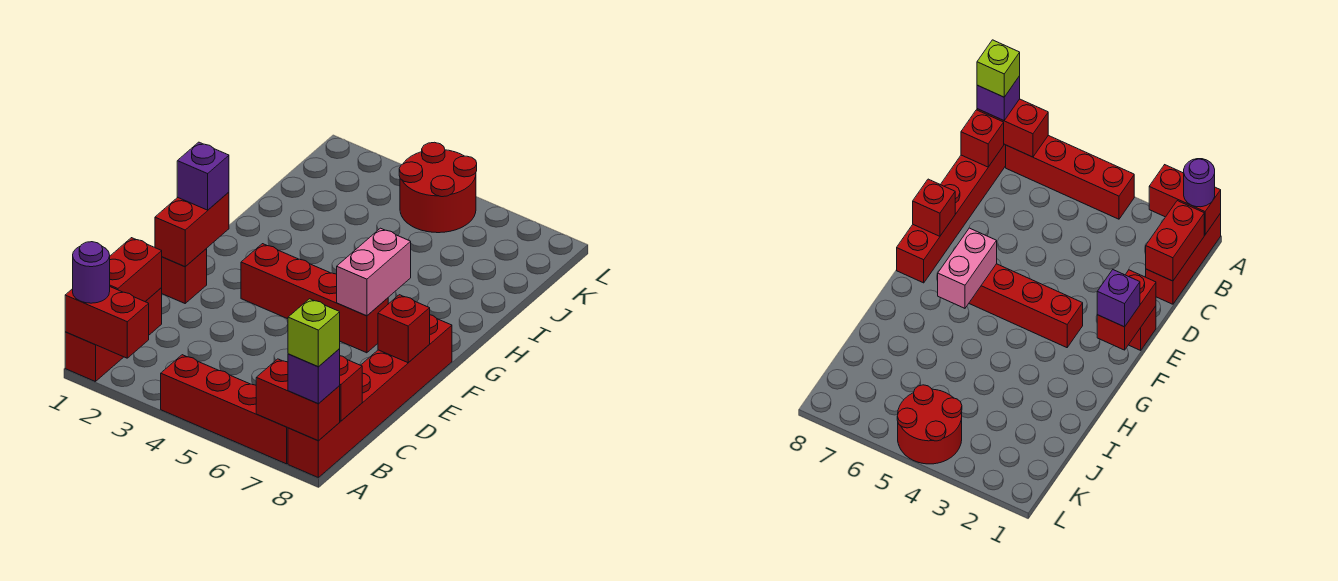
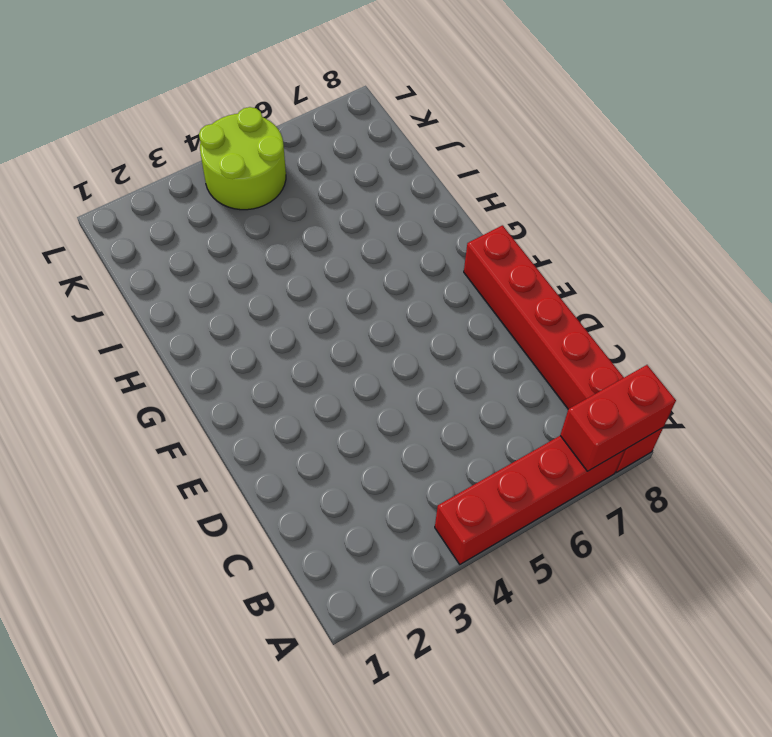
lime round brick K4:L5 level 1 -> red round brick K4:L5 level 1
none -> red brick A1:C1 level 1
none -> red brick E1 level 1
none -> red brick F3:F6 level 1

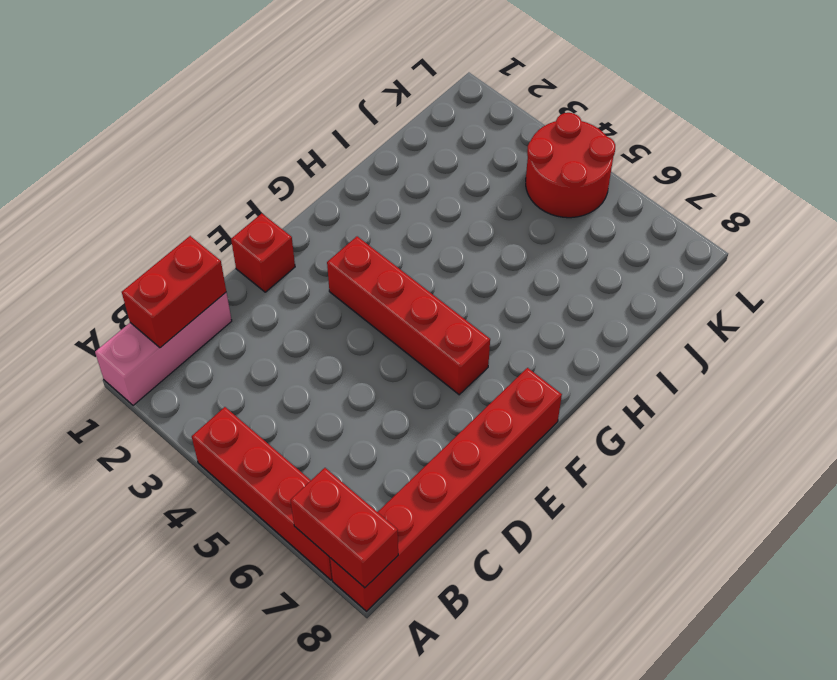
pink brick A1:C1 level 1 -> red brick A1:C1 level 1
none -> red brick A1:A2 level 2
none -> red brick B8 level 2
none -> red brick E1:F1 level 2

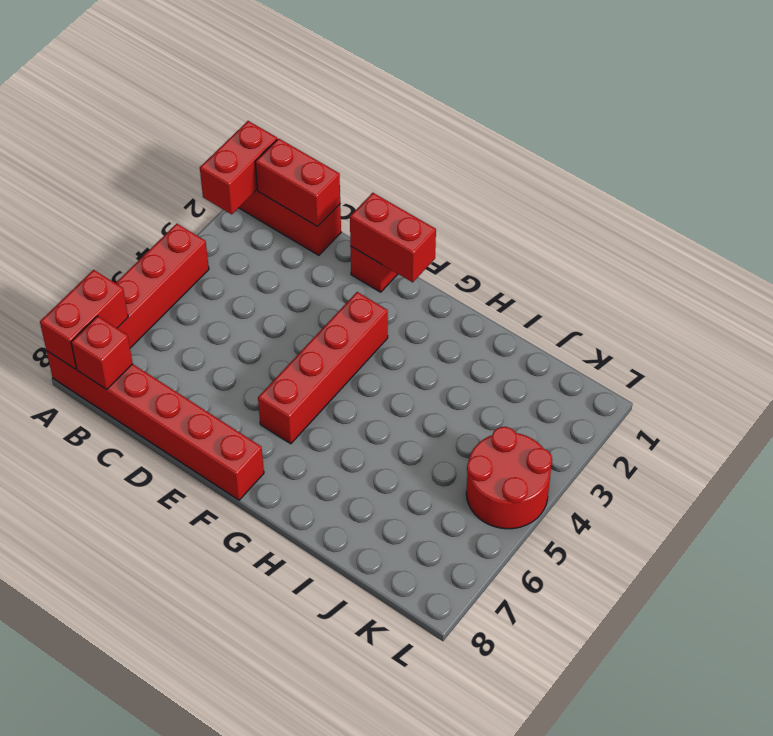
none -> red brick E8 level 2
none -> pink brick F6:G6 level 2
none -> purple round brick A1 level 3

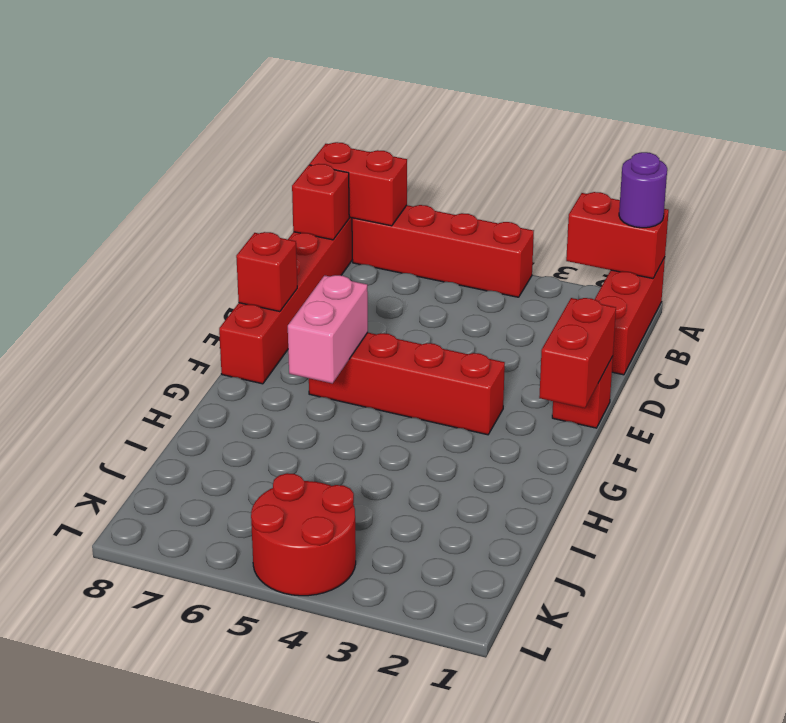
none -> red brick B1:C1 level 2
none -> purple brick A8 level 3
none -> purple brick F1 level 3

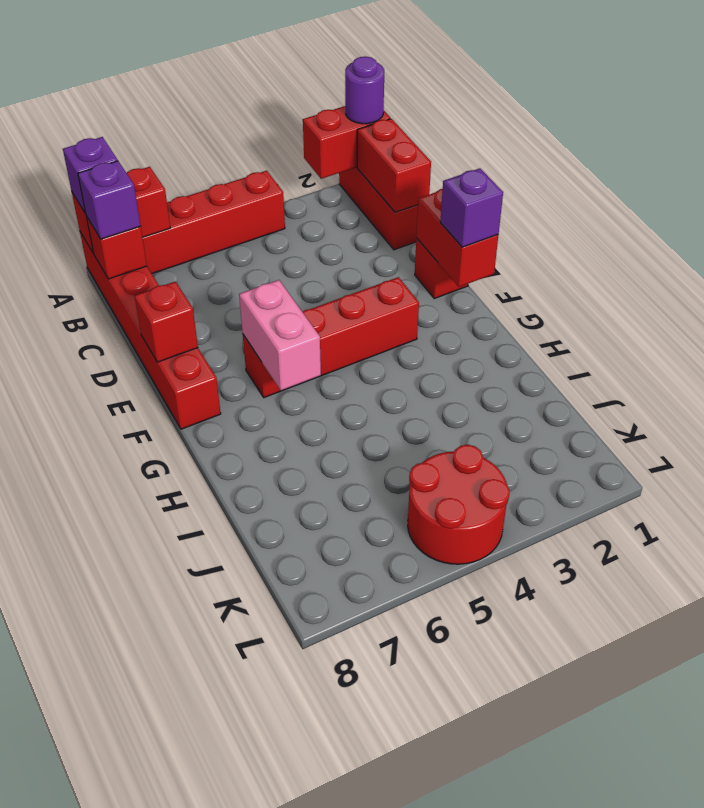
purple brick B8 level 3 -> none
none -> lime brick A8 level 4

